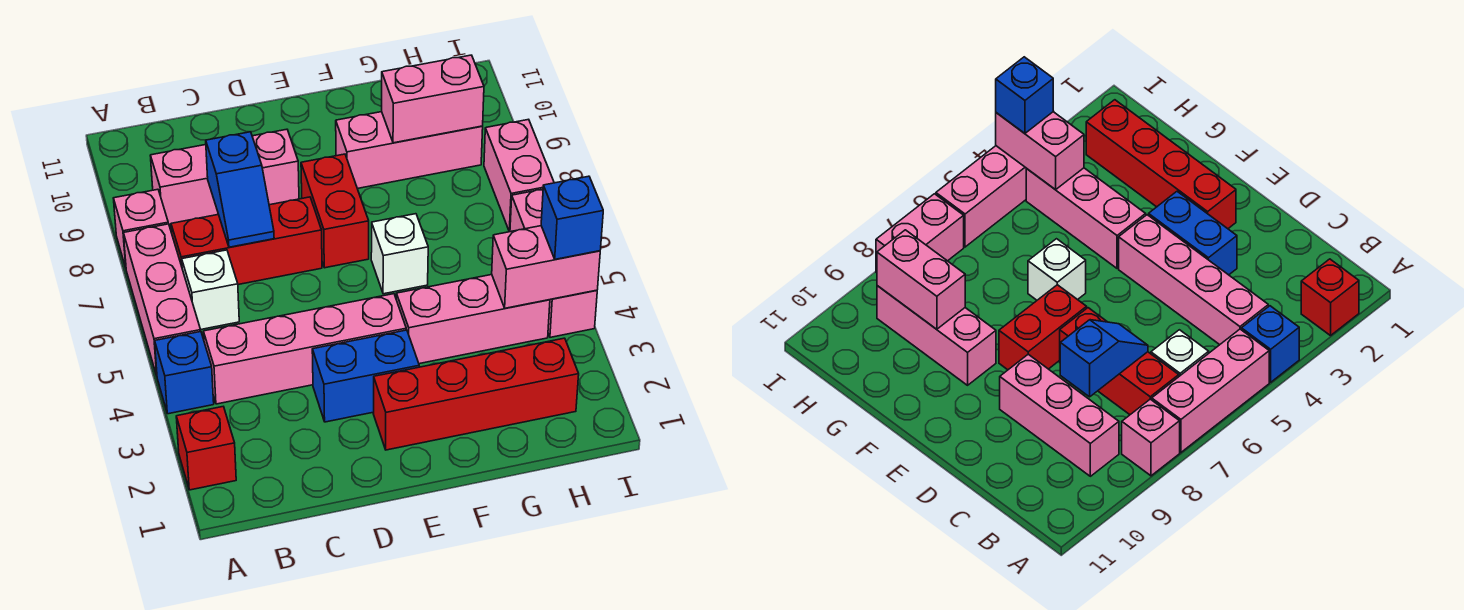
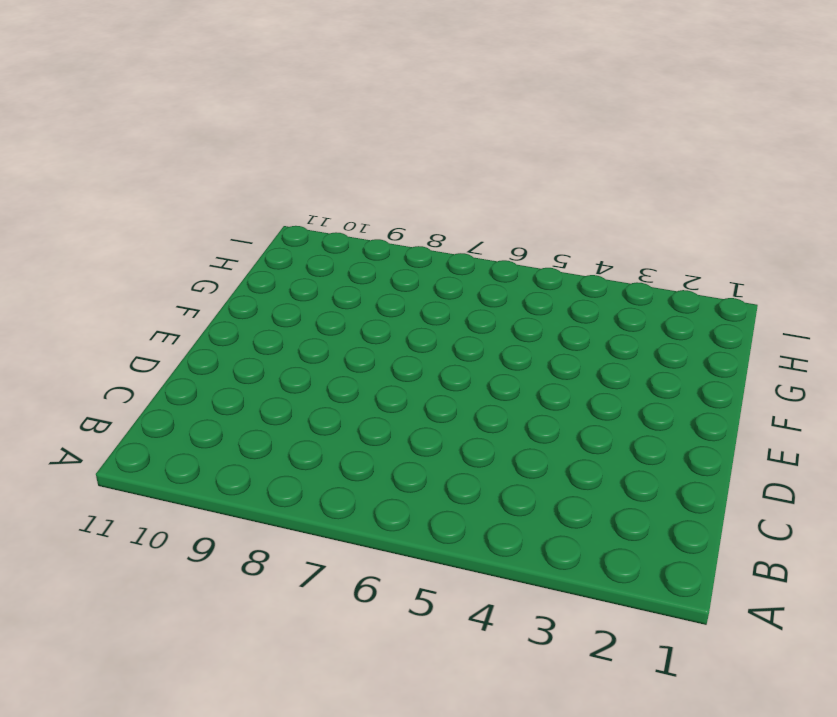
none -> red brick A2 level 1
none -> blue brick A4 level 1
none -> pink brick A5:A7 level 1

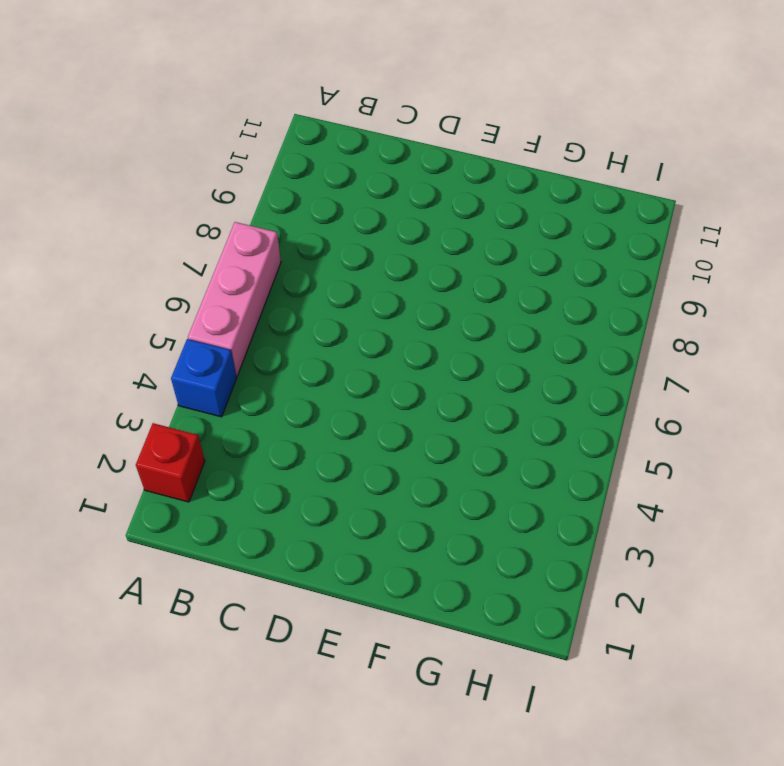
none -> pink brick A8 level 1
none -> pink brick B4:E4 level 1
none -> white brick B6 level 1

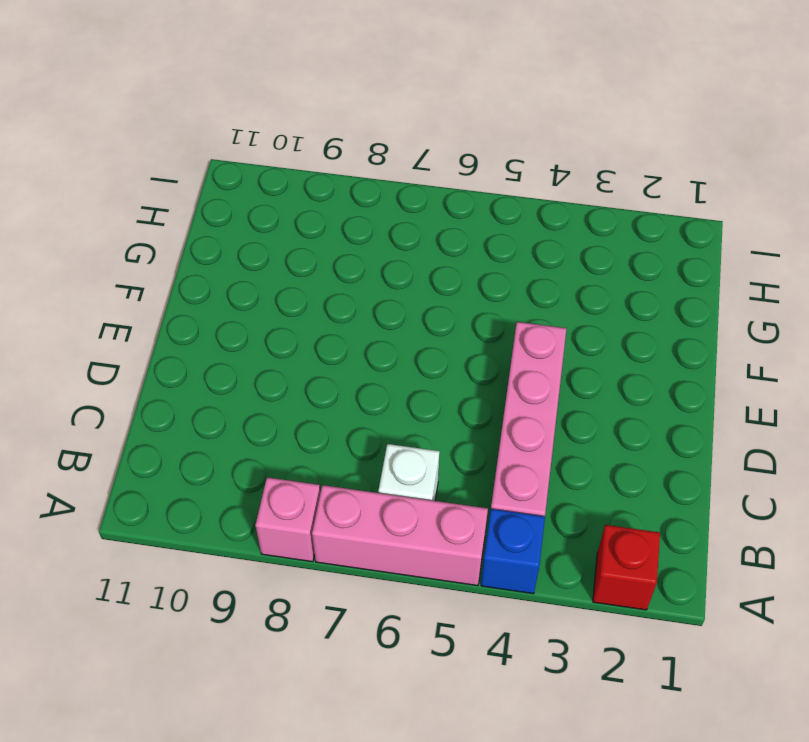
none -> red brick B7:D7 level 1
none -> pink brick B9:D9 level 1
none -> blue brick D3:E3 level 1

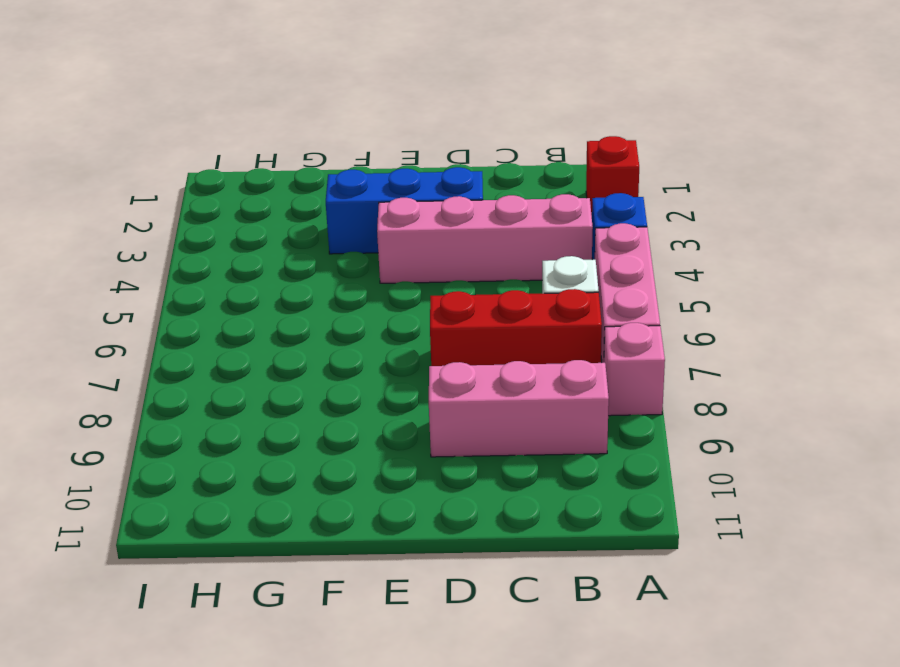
blue brick D3:F3 level 1 -> blue brick D3:E3 level 1
none -> red brick E2:H2 level 1
none -> red brick E7:E8 level 1
none -> pink brick F4:H4 level 1

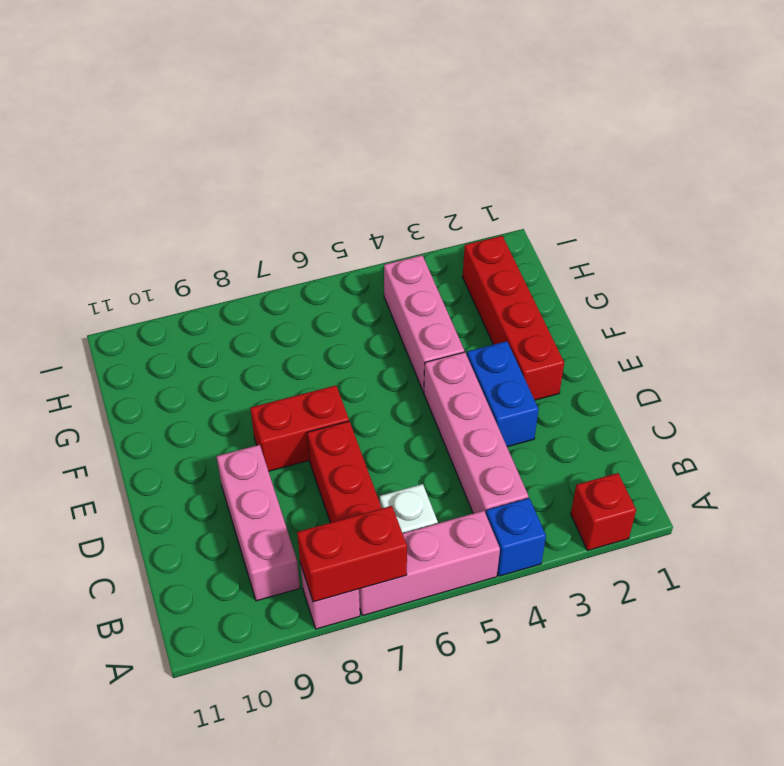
red brick A7:A8 level 2 -> none
none -> white brick F6 level 1
none -> pink brick F9:H9 level 1
none -> pink brick I4:I6 level 1

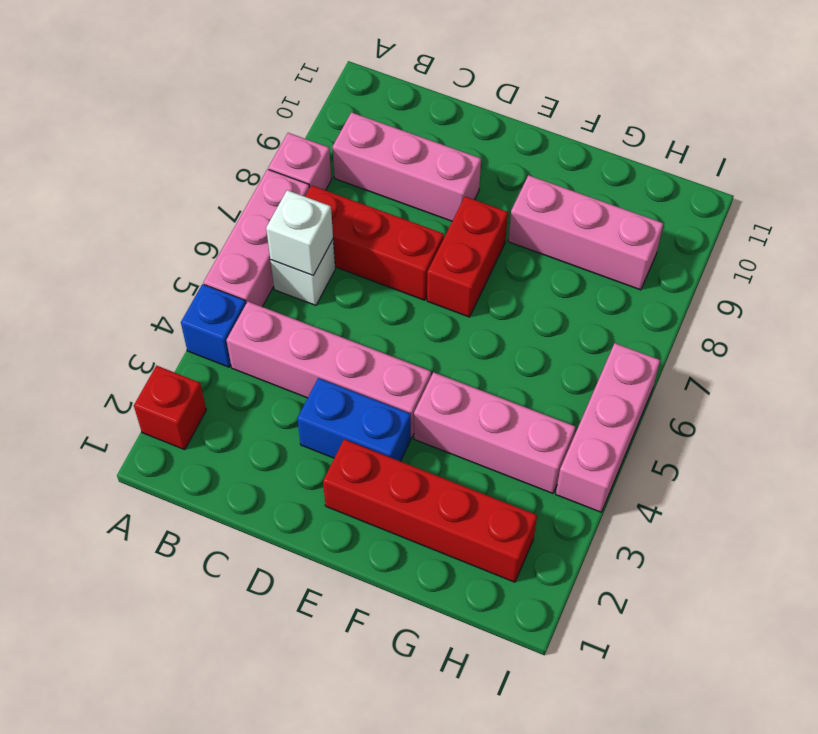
white brick B6 level 2 -> white brick F6 level 1
none -> pink brick I7:I8 level 1
none -> blue slope C7:C8 level 2 top 8
none -> pink brick G9:H9 level 2

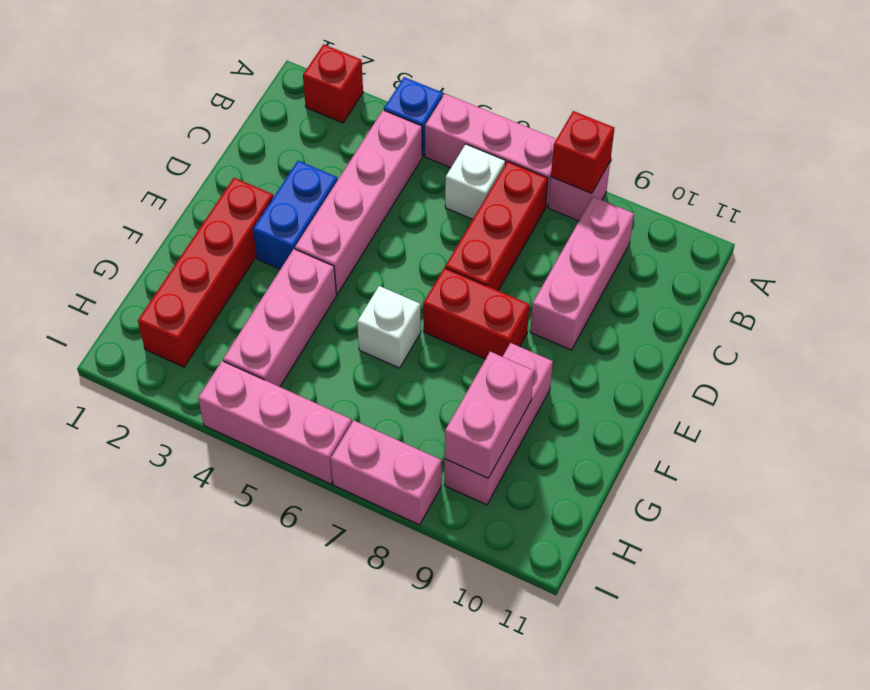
red brick A8 level 2 -> none
none -> blue slope C7:C8 level 2 top 8
none -> pink brick H4:I4 level 2
none -> blue brick I4 level 3

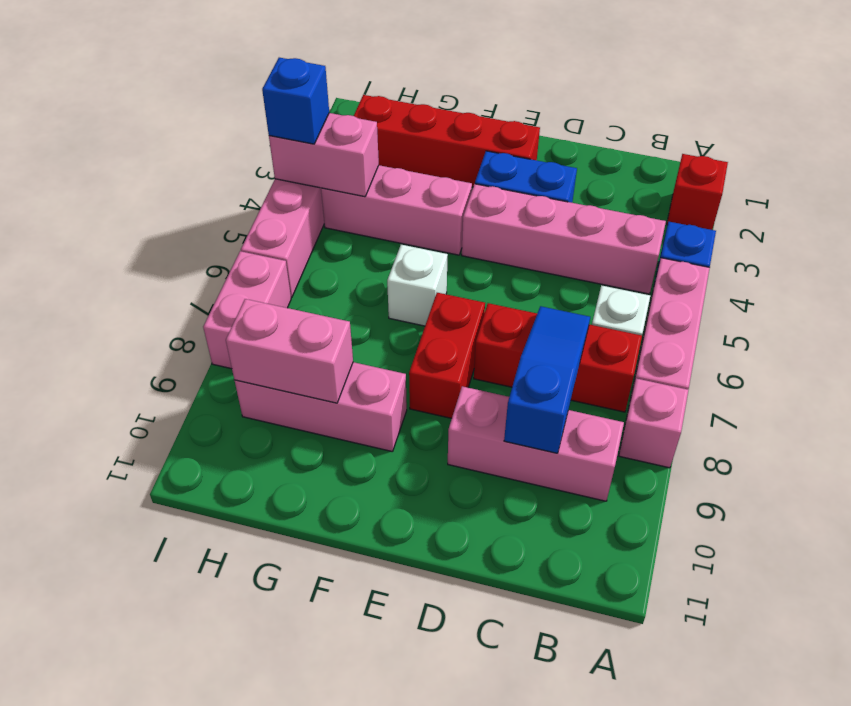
blue slope C7:C9 level 2 top 9 -> blue slope C7:C8 level 2 top 8

